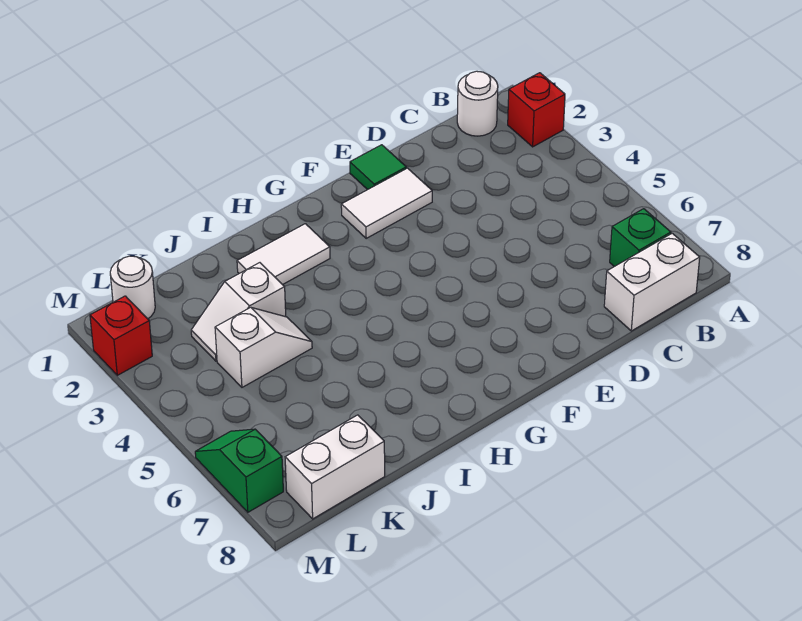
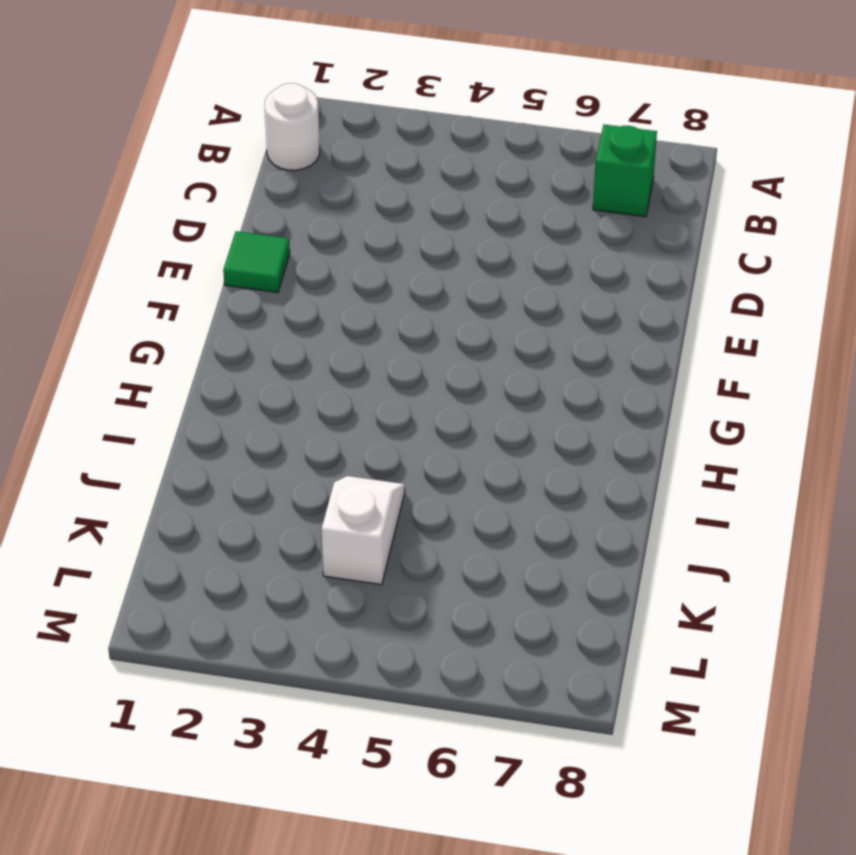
none -> red brick A2 level 1
none -> white brick B8:C8 level 1
none -> white tile E2:F2 level 1

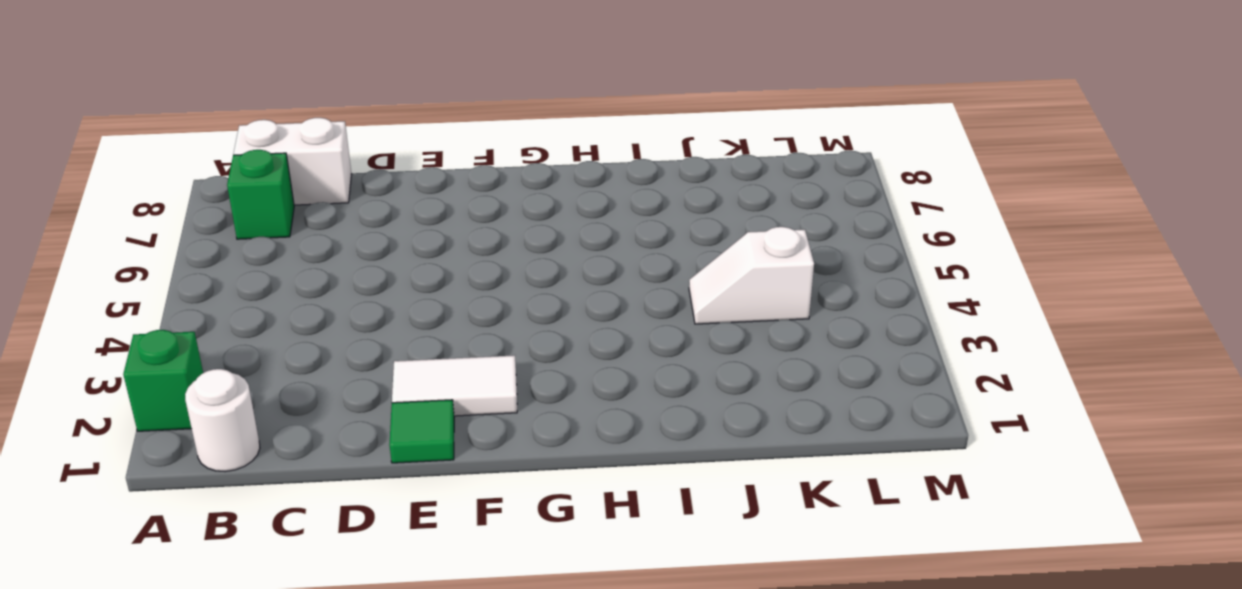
green brick A2 level 1 -> red brick A2 level 1
none -> white tile H2:I2 level 1
none -> white slope J3:K3 level 1 top J
none -> white brick K8:L8 level 1

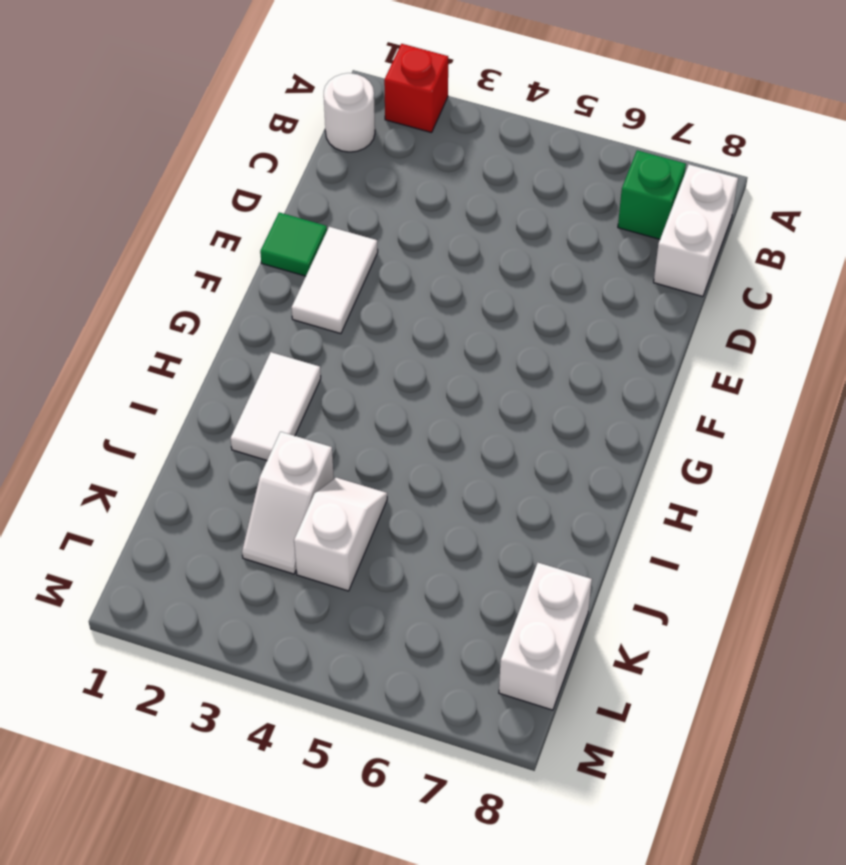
none -> white round brick L1 level 1
none -> red brick M2 level 1
none -> green slope M6:M7 level 1 top 7

